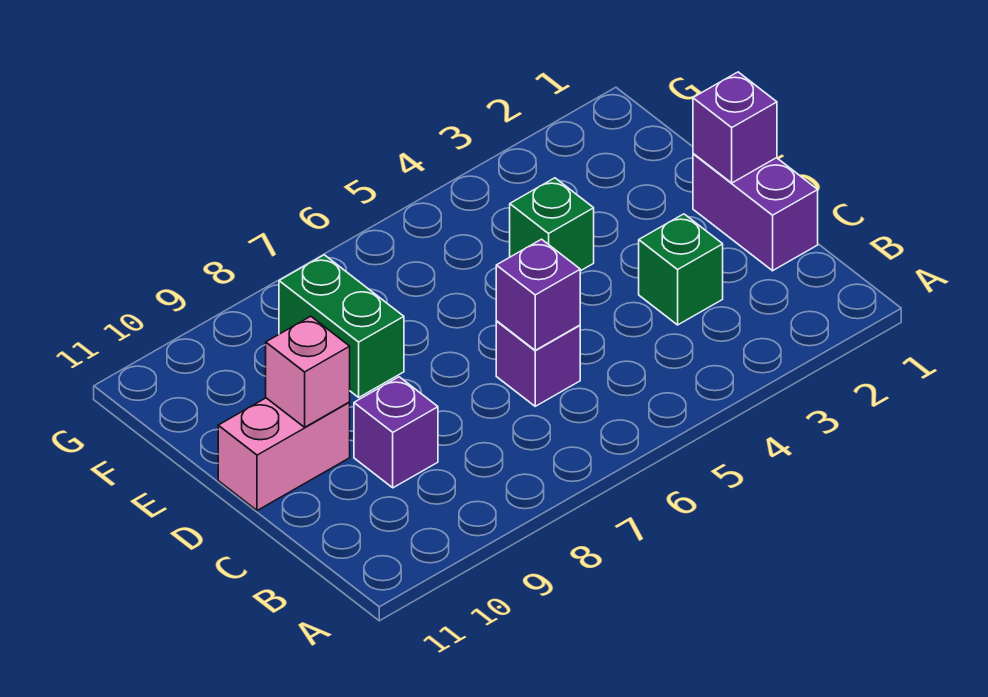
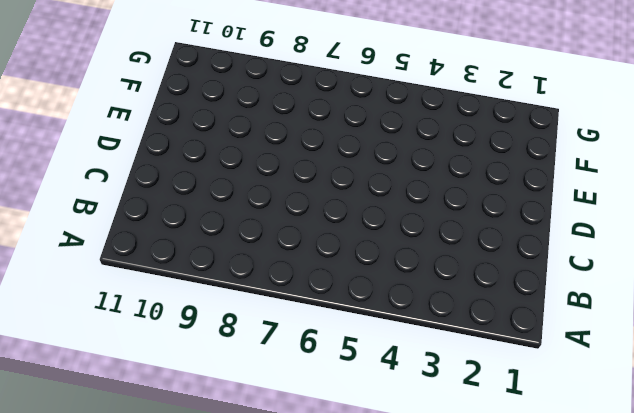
none -> purple brick C1:D1 level 1
none -> green brick C3 level 1

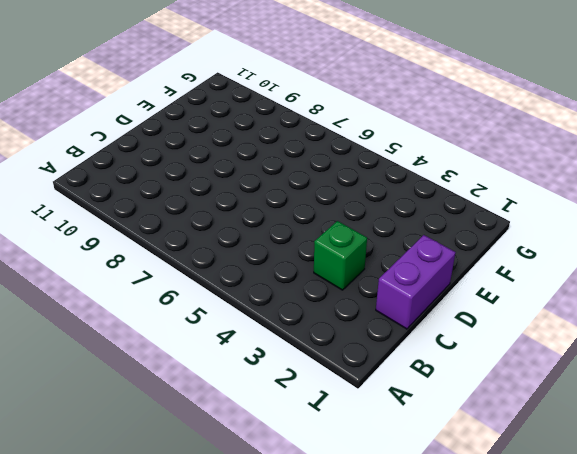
none -> purple brick C6 level 1
none -> purple brick C9 level 1

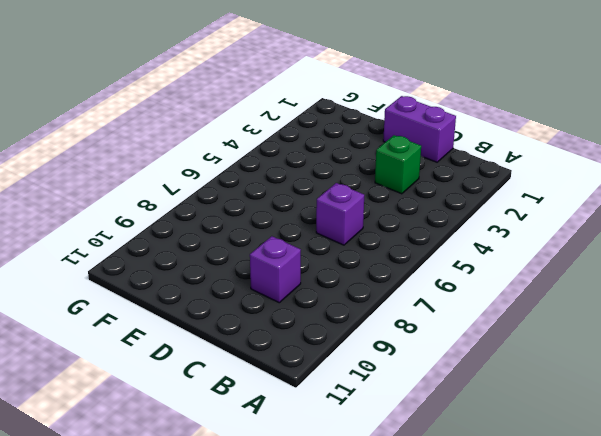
none -> pink brick D10:D11 level 1
none -> green brick E4 level 1

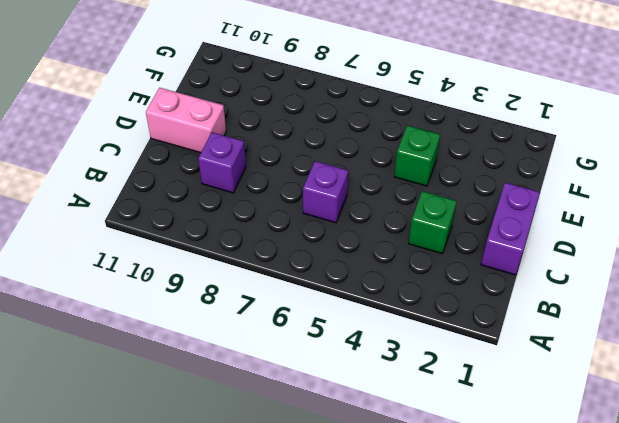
none -> green brick E8:F8 level 1
none -> purple brick C6 level 2

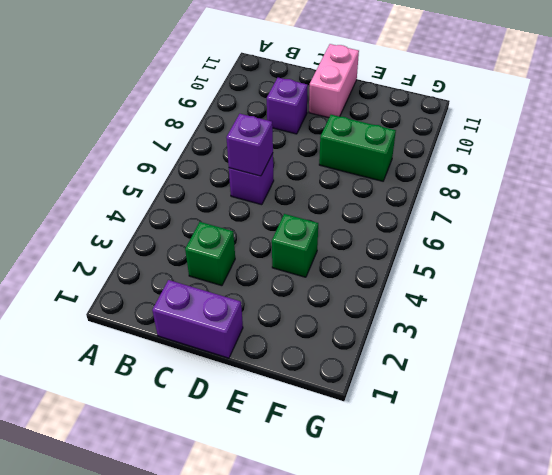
none -> purple brick D1 level 2
none -> pink brick D10 level 2

